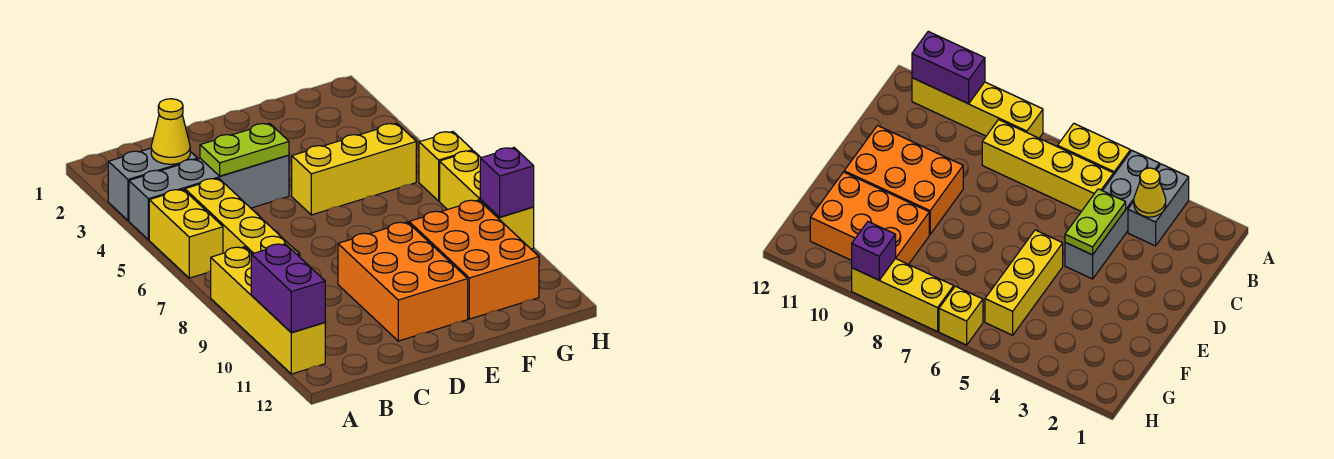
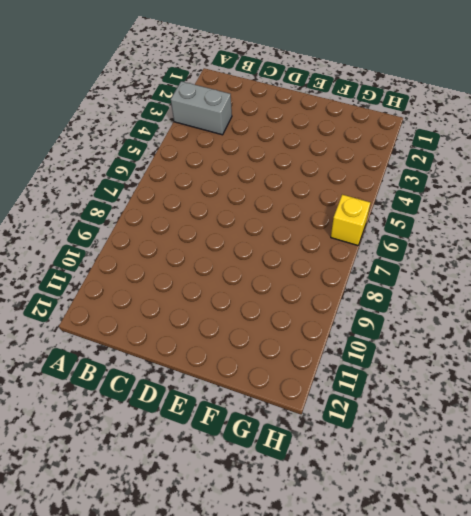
none -> grey brick A4:D4 level 1
none -> yellow brick A5:A6 level 1
none -> yellow brick A8:A11 level 1

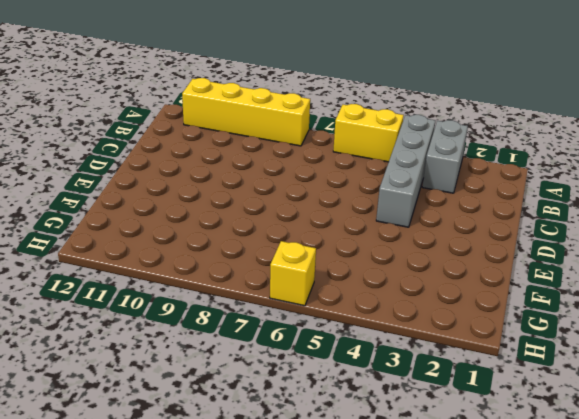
none -> yellow brick B5:B8 level 1
none -> orange brick D9:E11 level 1
none -> yellow brick E5:G5 level 1

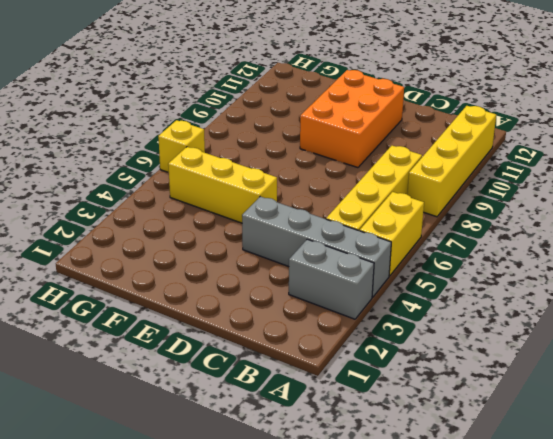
none -> orange brick F9:G11 level 1
none -> yellow brick H7:H9 level 1
none -> purple brick A10:A11 level 2

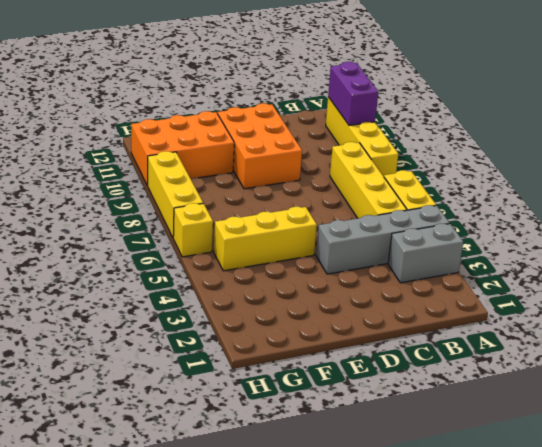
orange brick F10:H11 level 1 -> orange brick F9:G11 level 1
none -> yellow cone B3 level 2
none -> lime plate C4:D4 level 2
none -> purple brick H9 level 2

